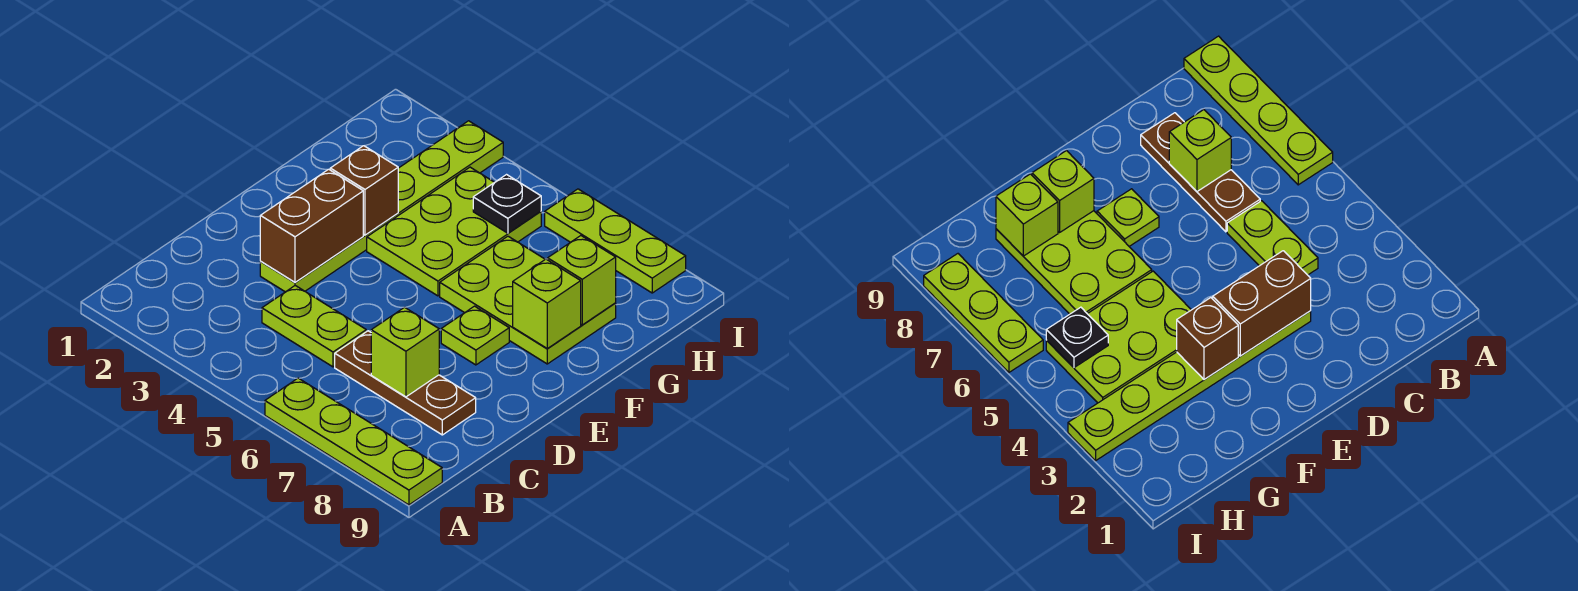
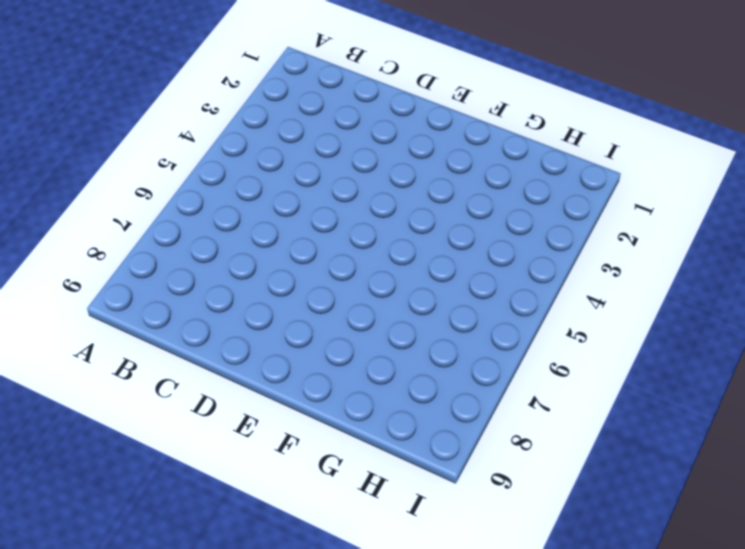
none -> lime plate A6:A9 level 1
none -> lime plate C4:C5 level 1
none -> brown plate C6:C8 level 1

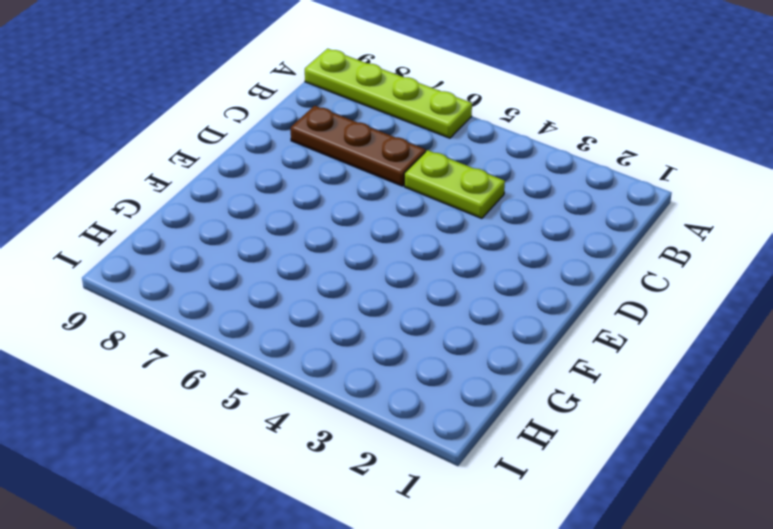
none -> lime plate D3:I3 level 1
none -> lime plate E7 level 1
none -> lime plate F4:H5 level 1

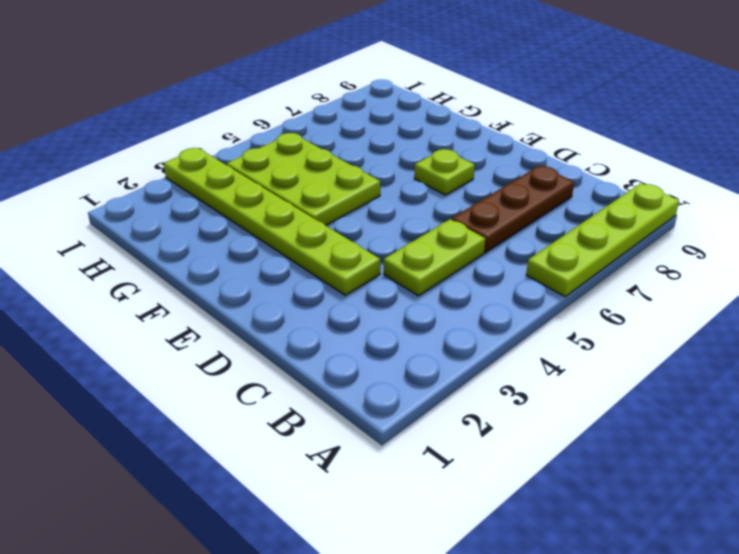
none -> lime plate F6:G8 level 1
none -> lime plate I6:I8 level 1
none -> lime brick C7 level 2

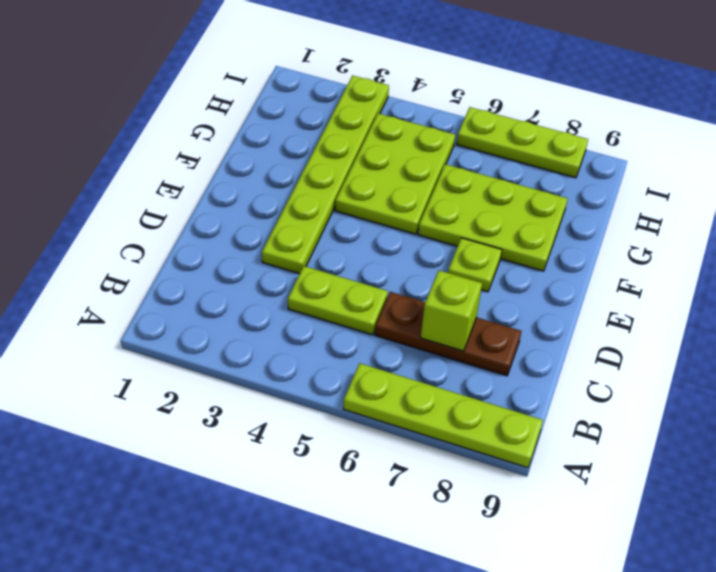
none -> brown brick D3:E3 level 2
none -> brown brick F3 level 2
none -> lime brick F8 level 2

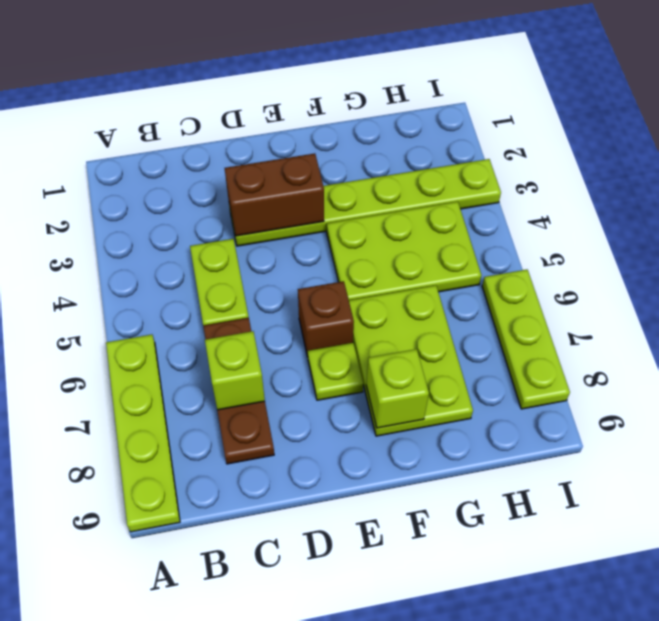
brown brick E6 level 1 -> brown brick F3 level 2
none -> lime brick G8 level 2
none -> black plate H5 level 2

